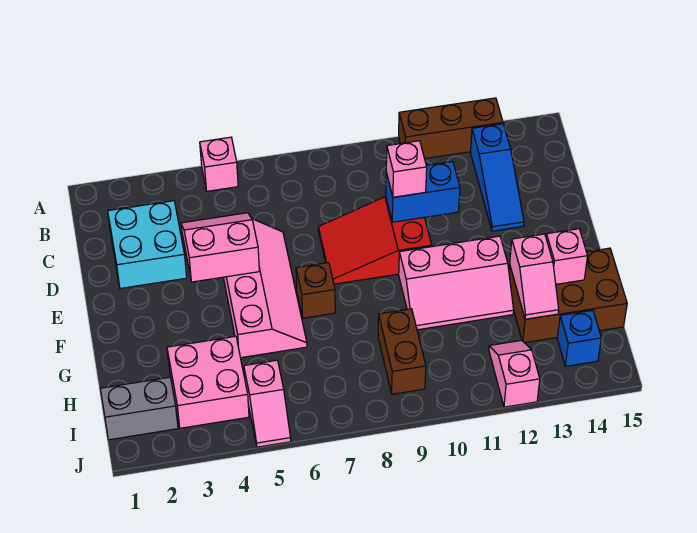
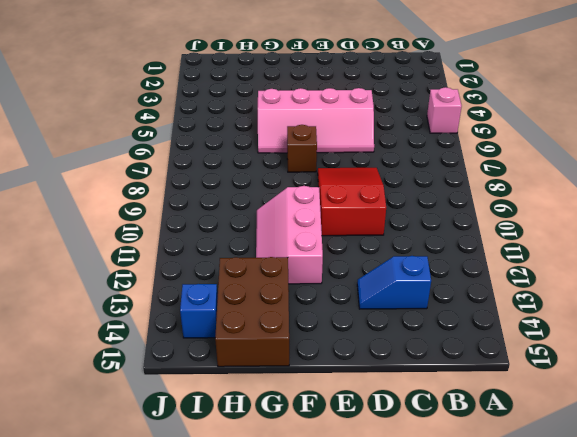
blue slope C13:D13 level 1 top C -> blue slope B13:D13 level 1 top B
none -> brown brick A11:A13 level 1
none -> cyan brick C2:D3 level 1
none -> pink brick H3:I4 level 1

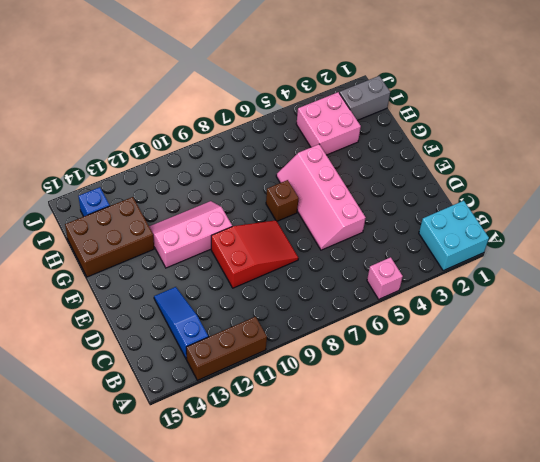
cyan brick A1:B2 level 1 -> cyan brick C2:D3 level 1
none -> brown brick H9:I9 level 1
none -> pink slope I5:J5 level 1 top I
none -> pink slope I12:J12 level 1 top J

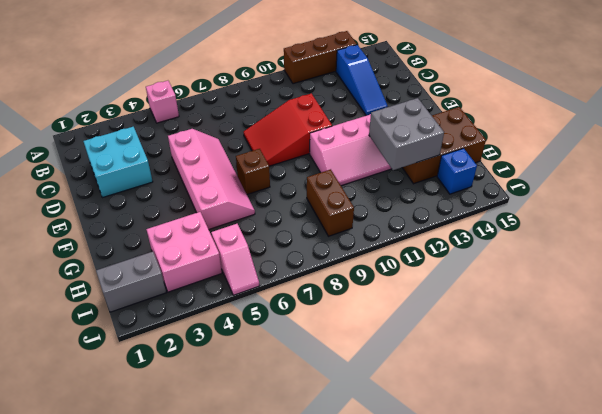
grey brick G12:H13 level 2 -> pink slope G13:H13 level 2 top G
none -> pink slope I12:J12 level 1 top J
none -> pink slope D4:E5 level 2 top E
none -> blue brick D10:D11 level 2

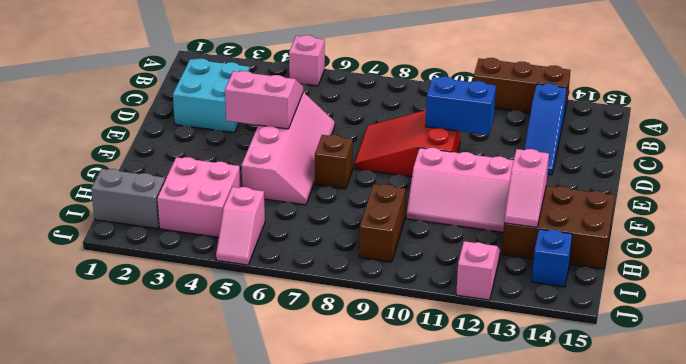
none -> pink brick G14 level 2
none -> pink brick D10 level 3

